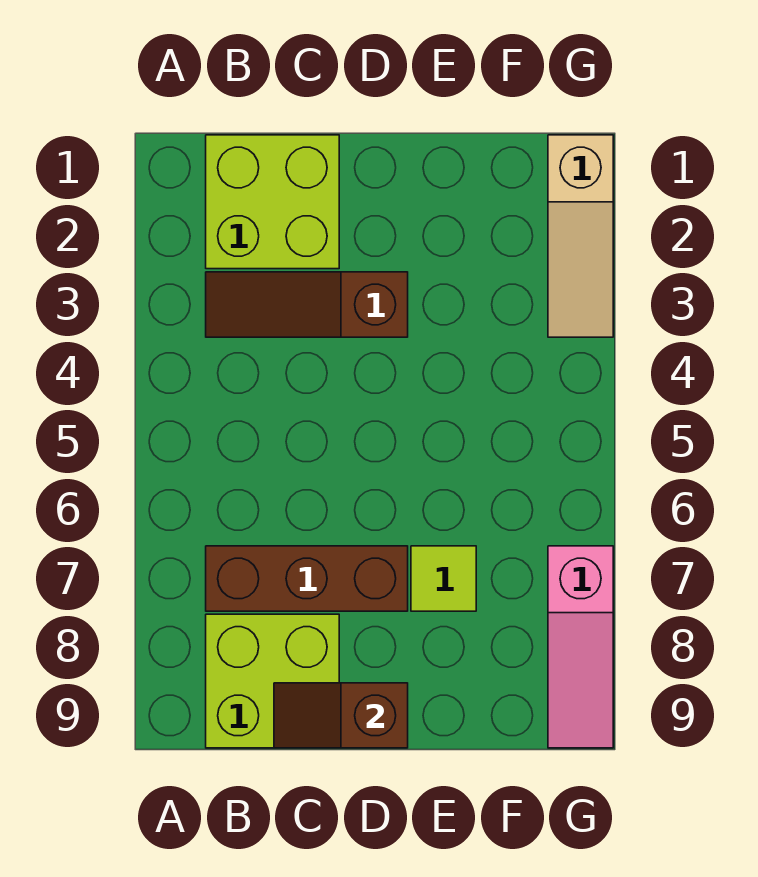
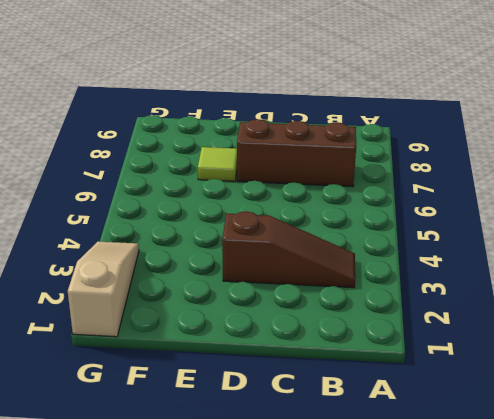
none -> lime brick B1:C2 level 1
none -> lime brick B8:C9 level 1

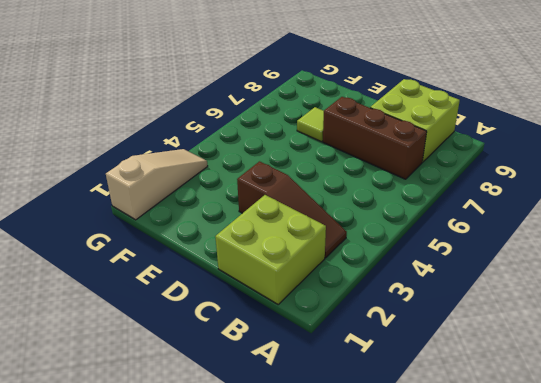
none -> pink slope G7:G9 level 1 top 7
none -> brown slope C9:D9 level 2 top D

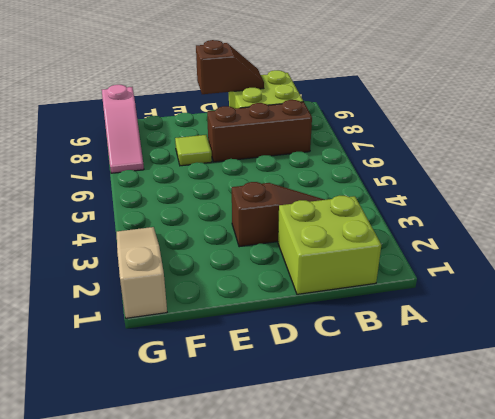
pink slope G7:G9 level 1 top 9 -> pink slope G7:G9 level 1 top 7

